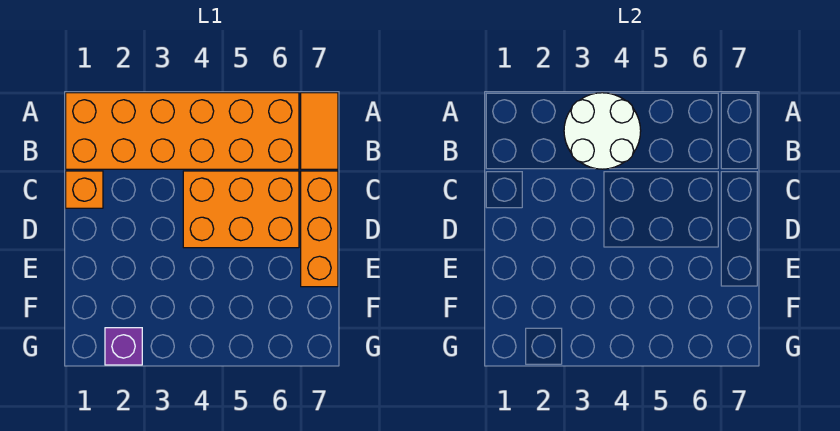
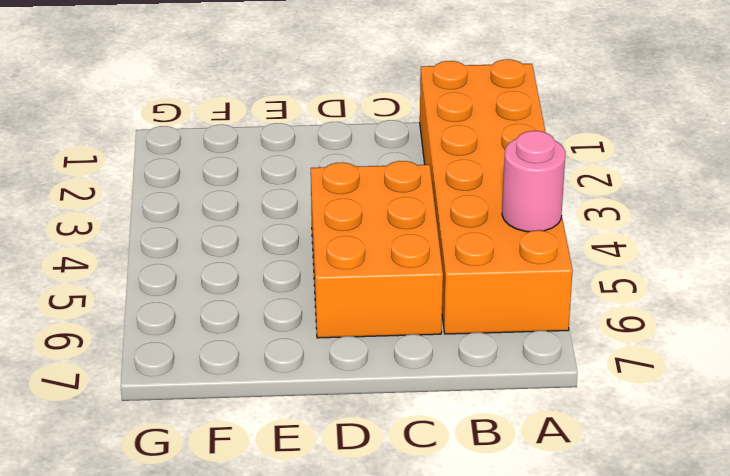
pink round brick A5 level 2 -> none
none -> orange tile A7:B7 level 1
none -> orange brick C1 level 1

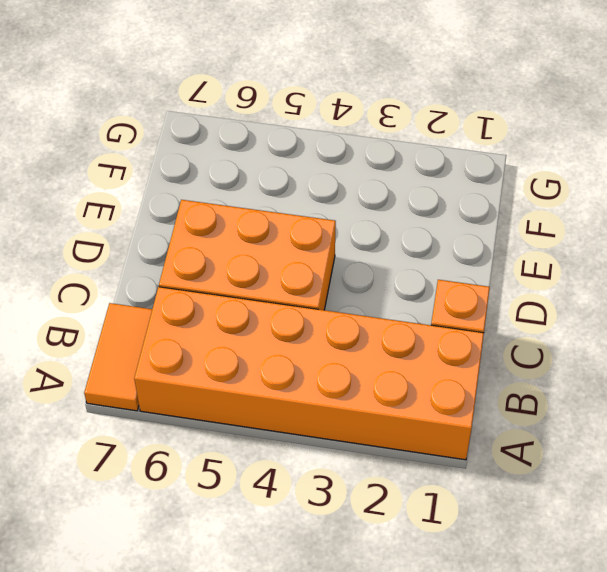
none -> orange brick C7:E7 level 1
none -> purple brick G2 level 1

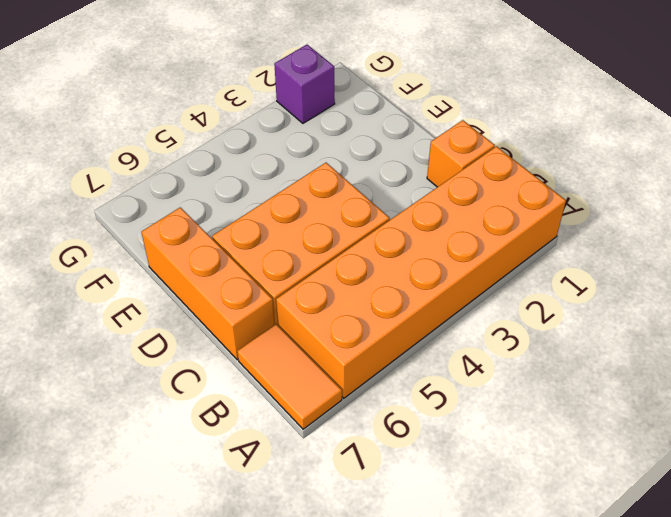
none -> white round brick A3:B4 level 2

